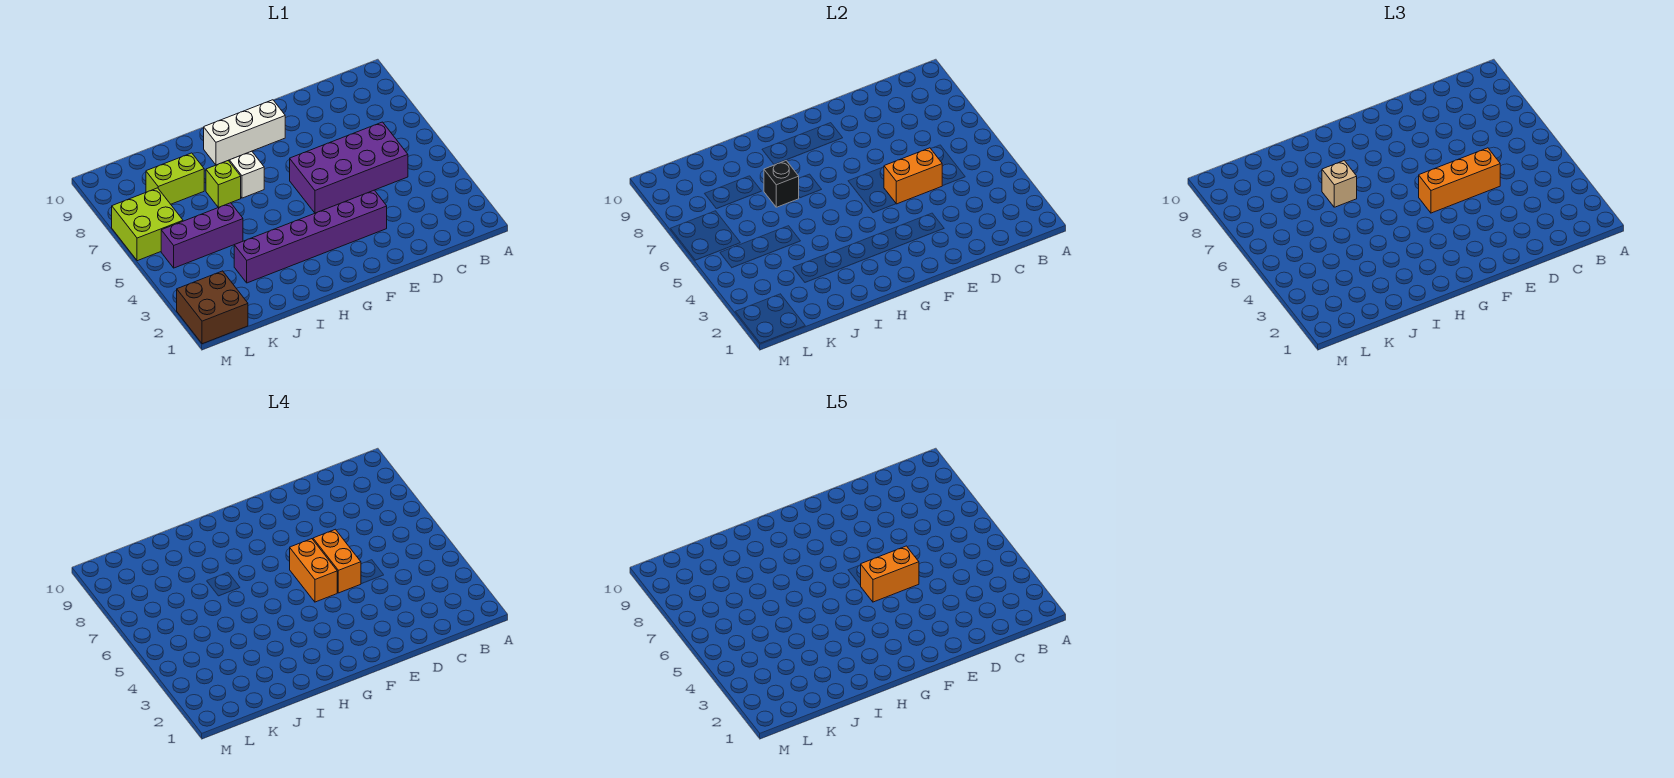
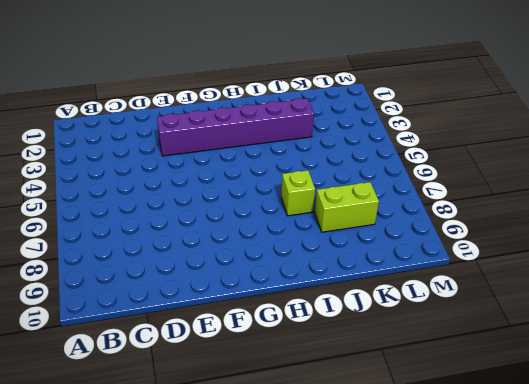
none -> purple brick C5:F6 level 1
none -> white brick F9:H9 level 1
none -> white brick H7 level 1

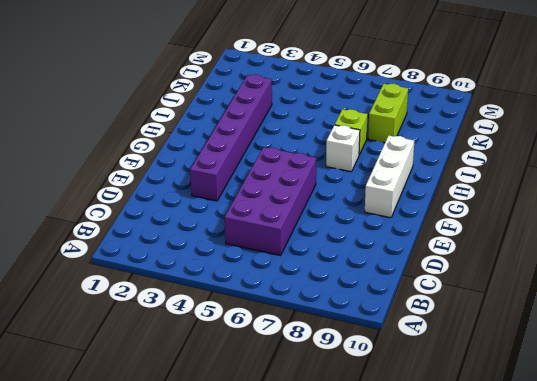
none -> purple brick J5:L5 level 1
none -> brown brick L1:M2 level 1
none -> lime brick L6:M7 level 1

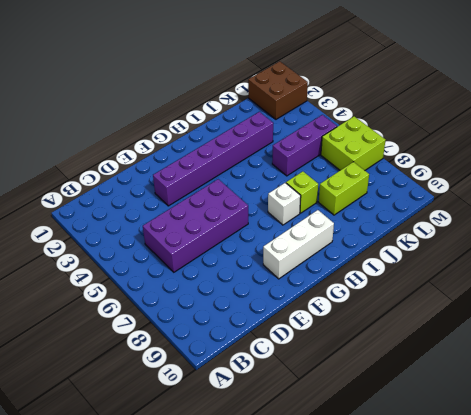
none -> orange brick D5:E5 level 2
none -> black brick I7 level 2
none -> orange brick D5:F5 level 3

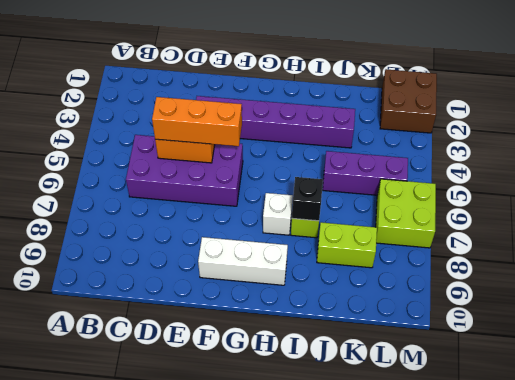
none -> tan brick I7 level 3
none -> orange brick E5:E6 level 4
none -> orange brick F5:F6 level 4

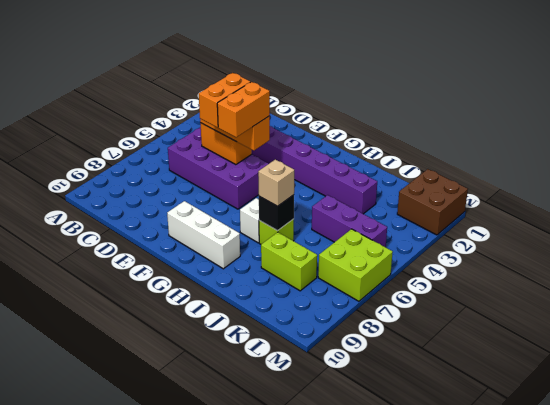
none -> orange brick E5:F5 level 5

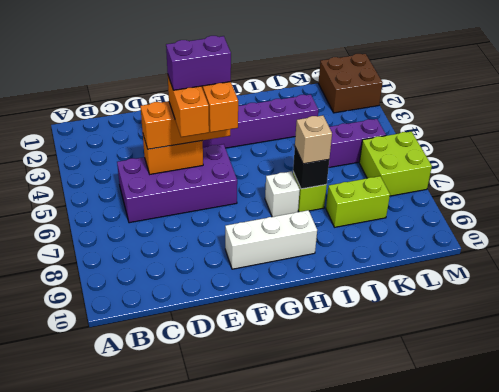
purple brick E5:F5 level 5 -> orange brick E5:F5 level 5

